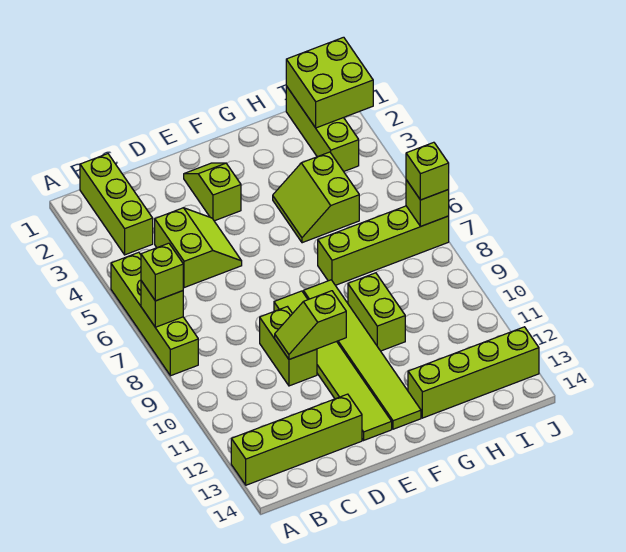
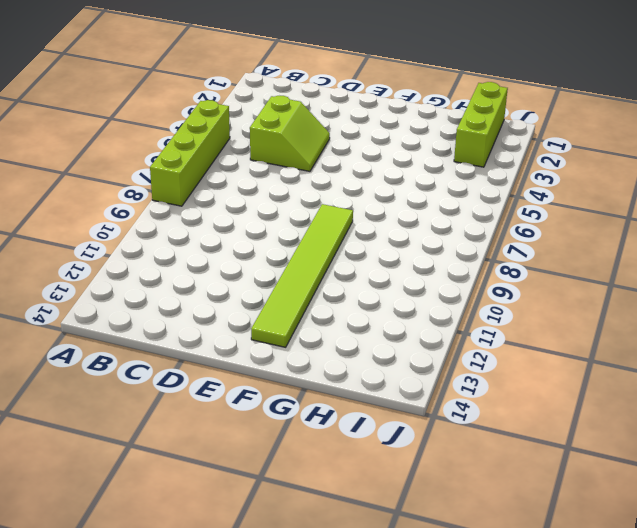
none -> lime brick A13:D13 level 1
none -> lime brick B1:B3 level 1
none -> lime brick D9:D10 level 1

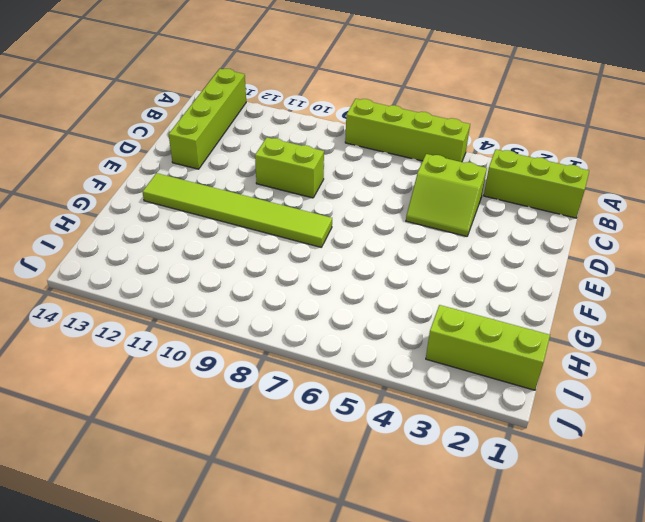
none -> lime slope E2:E3 level 1 top 3
none -> lime tile E8:E13 level 1
none -> lime slope G4:H5 level 1 top H

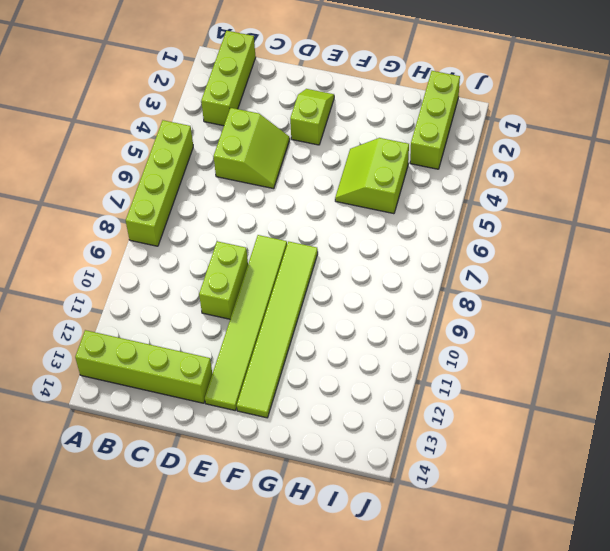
none -> lime brick G7:J7 level 1
none -> lime brick G9:G10 level 1
none -> lime brick G13:J13 level 1

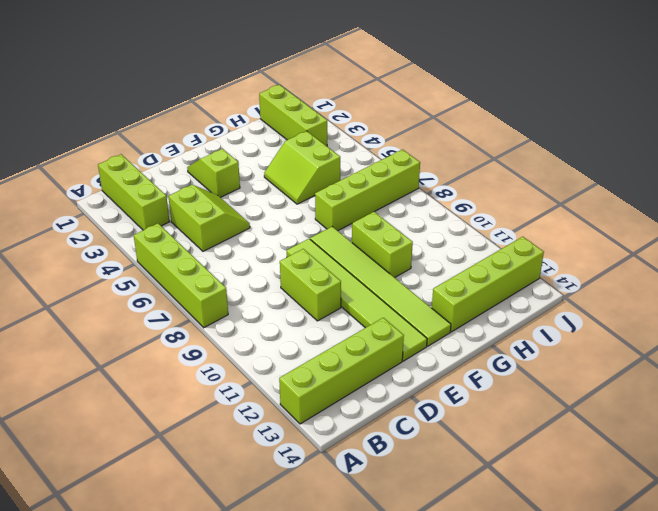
none -> lime brick A7 level 2
none -> lime slope D10:E10 level 2 top E
none -> lime brick I1:J2 level 2

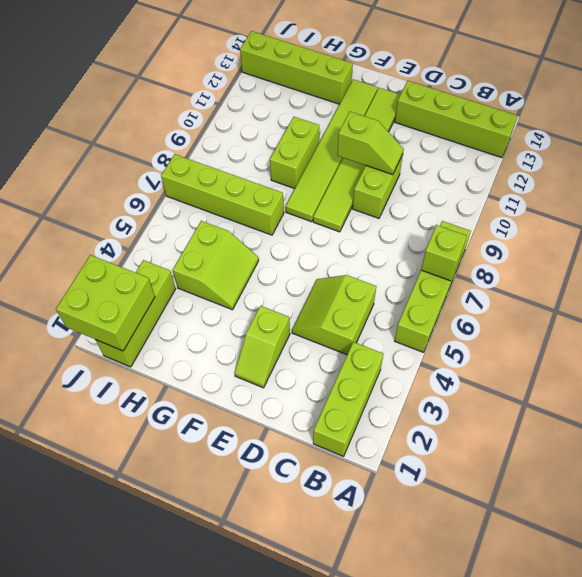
none -> lime brick J7 level 2
none -> lime brick A7 level 3
none -> lime brick J7 level 3

